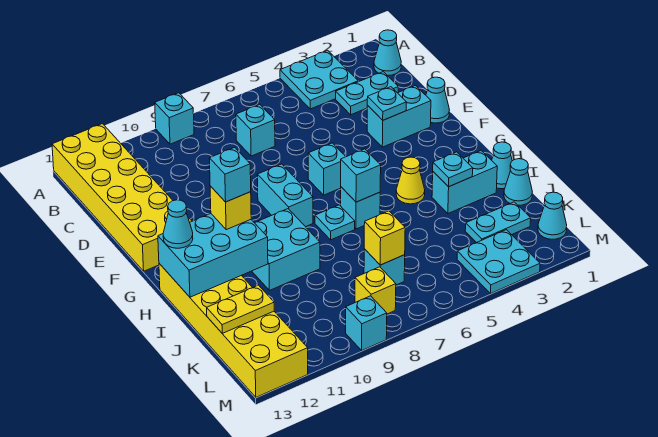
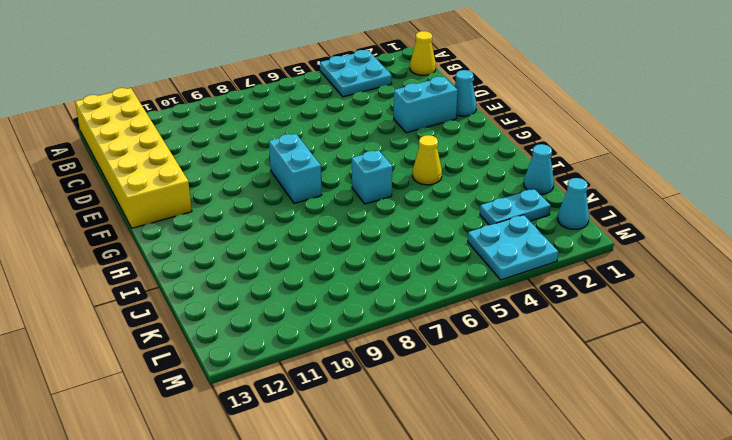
yellow cone B1 level 1 -> cyan cone B1 level 1
none -> cyan brick A9 level 1
none -> cyan plate C2:C3 level 1
none -> cyan brick C7 level 1
none -> cyan brick F6 level 1

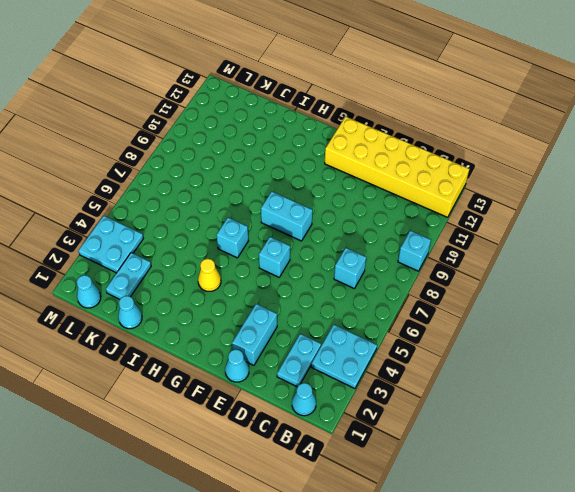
none -> cyan plate H7 level 1
none -> cyan brick H9:I10 level 1
none -> yellow brick H12:M13 level 1
none -> cyan cone I1 level 1

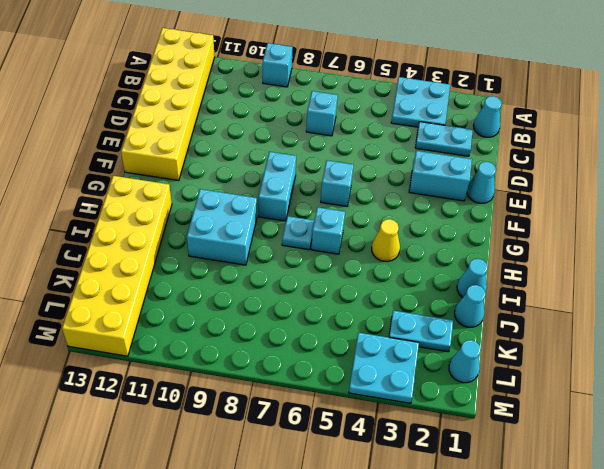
none -> cyan brick I2:I3 level 1
none -> cyan brick K7 level 1
none -> yellow brick L8 level 1
none -> cyan brick M9 level 1

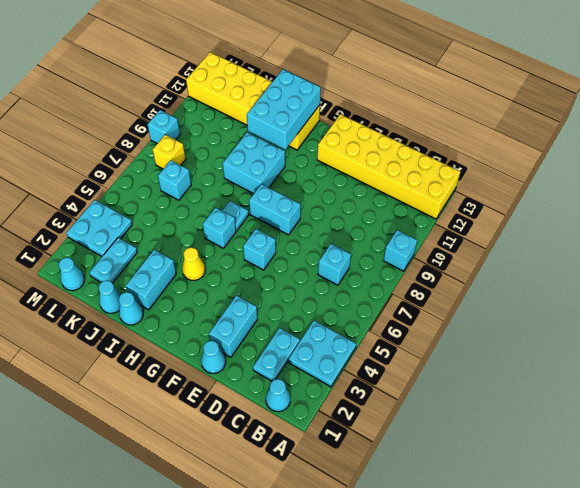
none -> cyan plate E3 level 2
none -> cyan brick H6 level 2
none -> cyan plate I3 level 2
none -> yellow brick K7 level 2

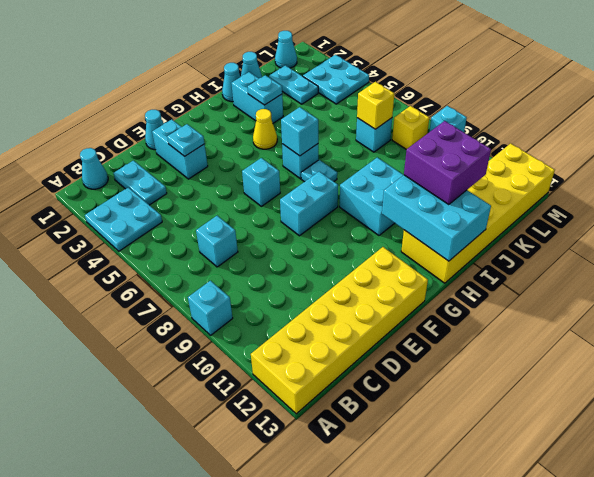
purple brick I11:J12 level 3 -> none
none -> yellow plate K12:K13 level 2
none -> yellow brick H11 level 3
none -> cyan cone H13 level 3
none -> cyan brick H11 level 4

